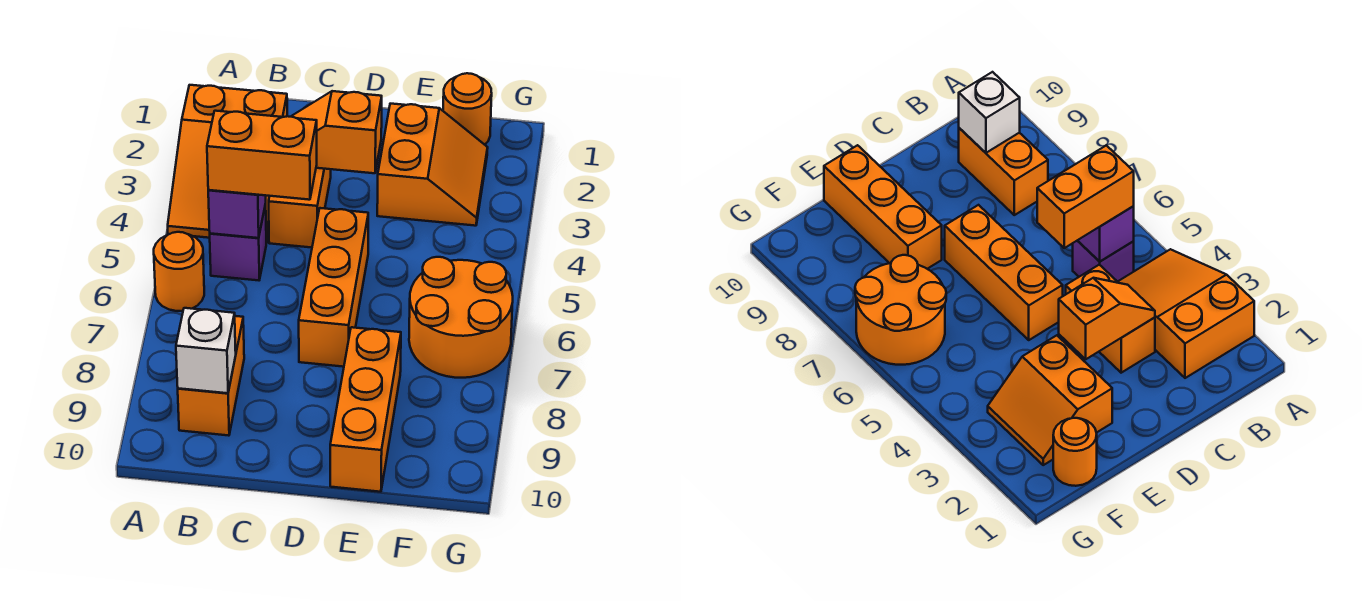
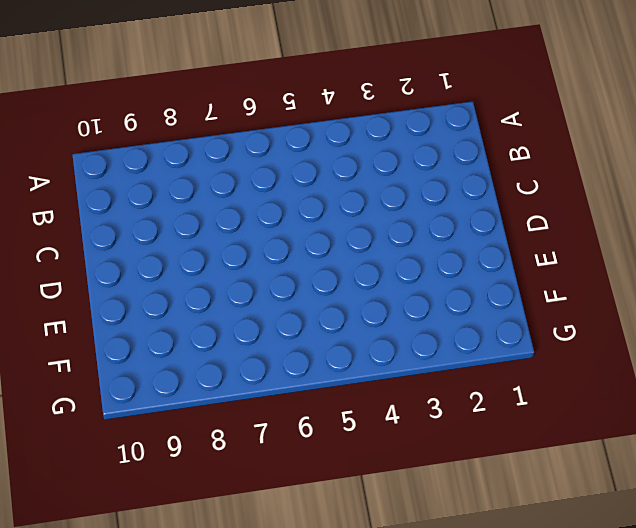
none -> orange slope A2:B4 level 1 top 2
none -> orange round brick A6 level 1
none -> purple brick B5 level 1

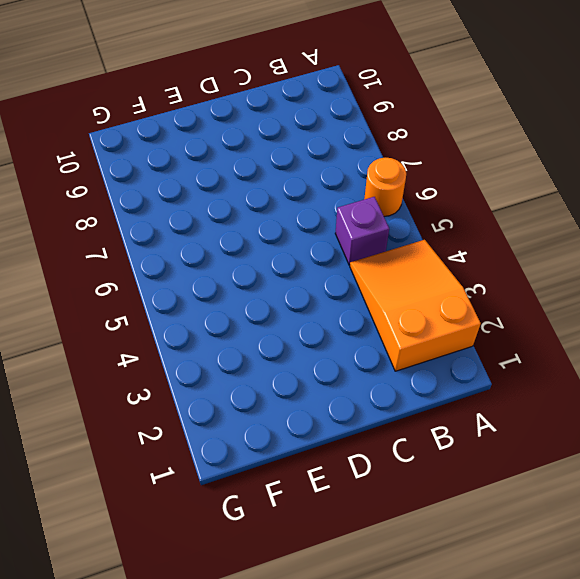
none -> orange brick B8:B9 level 1
none -> orange brick C3:C4 level 1
none -> orange brick D5:D7 level 1

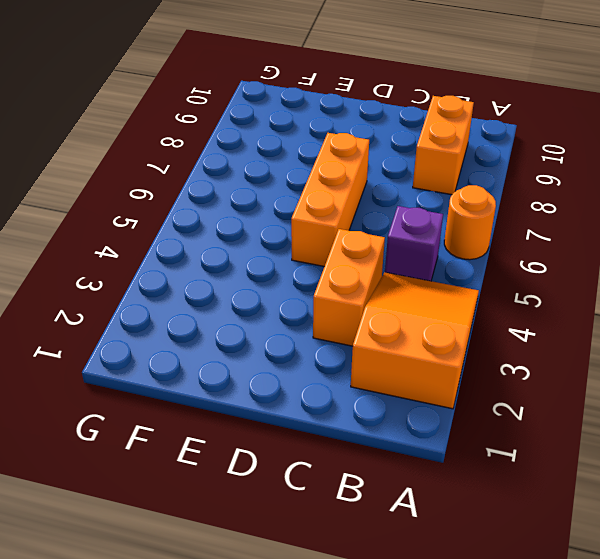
none -> orange slope E2:F3 level 1 top E
none -> orange brick E8:E10 level 1
none -> orange round brick F1 level 1

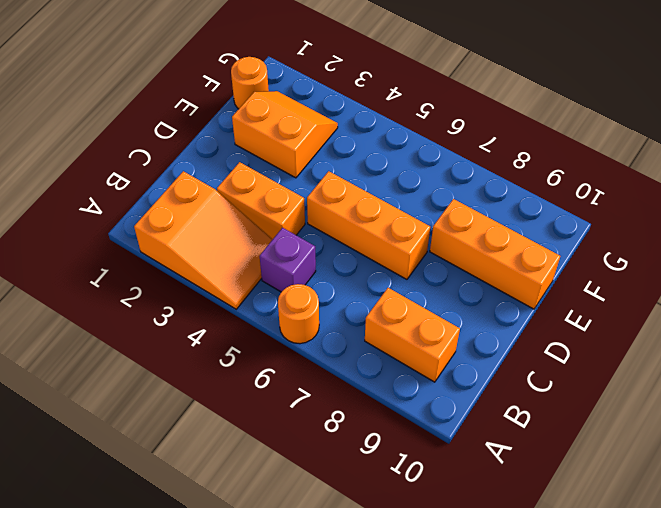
none -> orange round brick F6:G7 level 1
none -> purple brick B5 level 2
none -> white brick B9 level 2

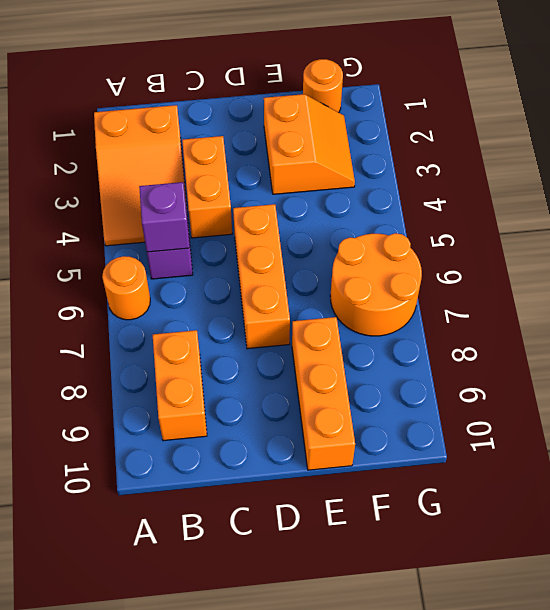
none -> white brick B9 level 2
none -> orange slope C3:D3 level 2 top D
none -> orange brick B5:C5 level 3

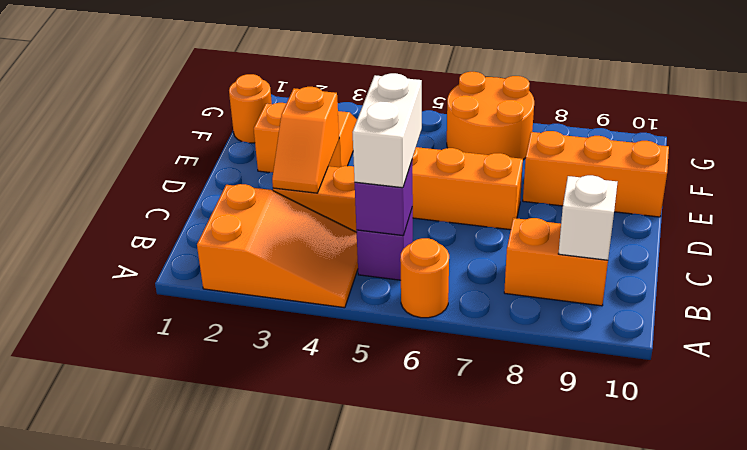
white brick B5:C5 level 3 -> orange brick B5:C5 level 3

